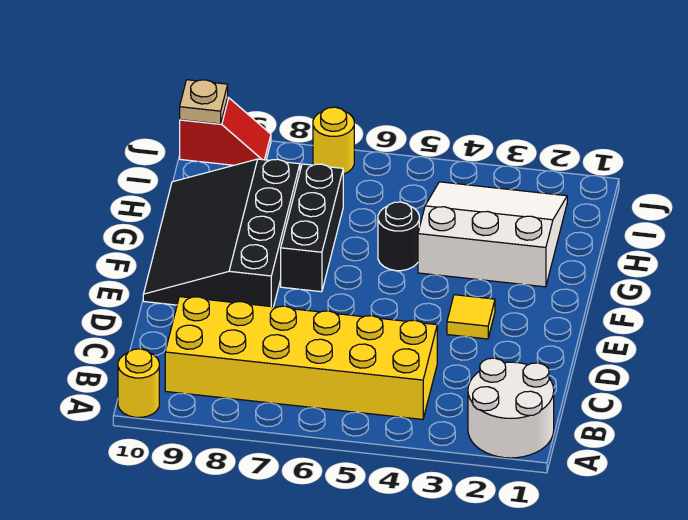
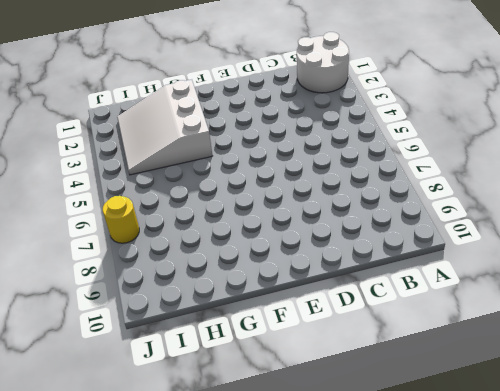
none -> yellow round brick A10 level 1
none -> yellow brick B4:C9 level 1

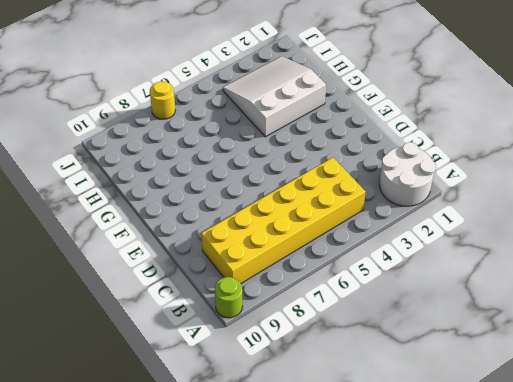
lime round brick A10 level 1 -> yellow round brick A10 level 1
none -> yellow tile E3 level 1
none -> black slope E8:H10 level 1 top 8

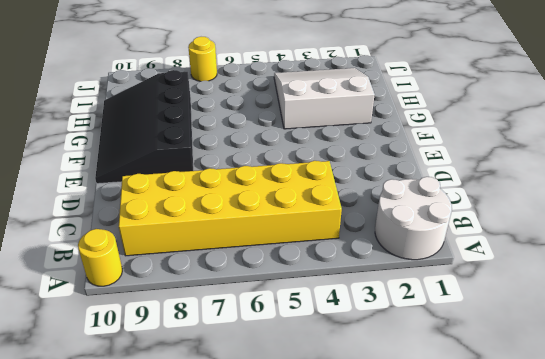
none -> yellow tile E3 level 1
none -> black brick F7:H7 level 1

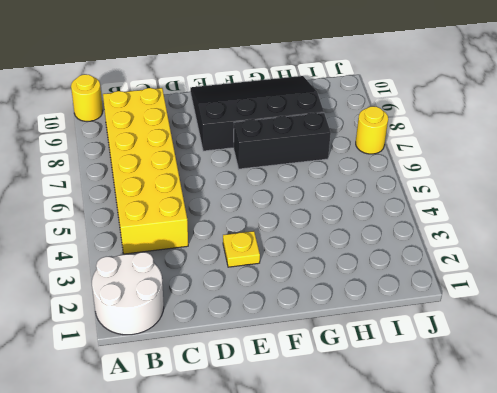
yellow plate E3 level 1 -> yellow tile E3 level 1
none -> white slope G2:I4 level 1 top G
none -> black round brick G5 level 1

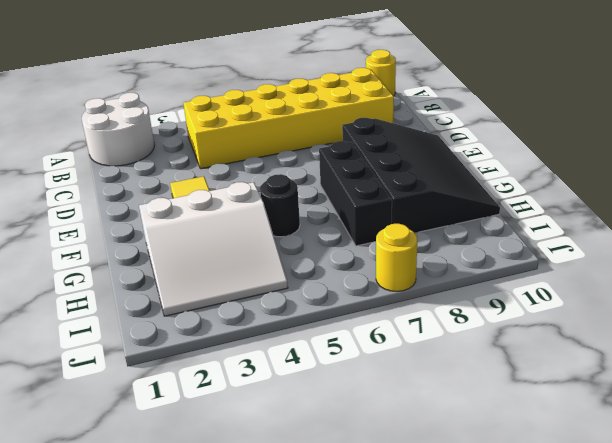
none -> red slope J9:J10 level 1 top 10
none -> tan plate J10 level 2

